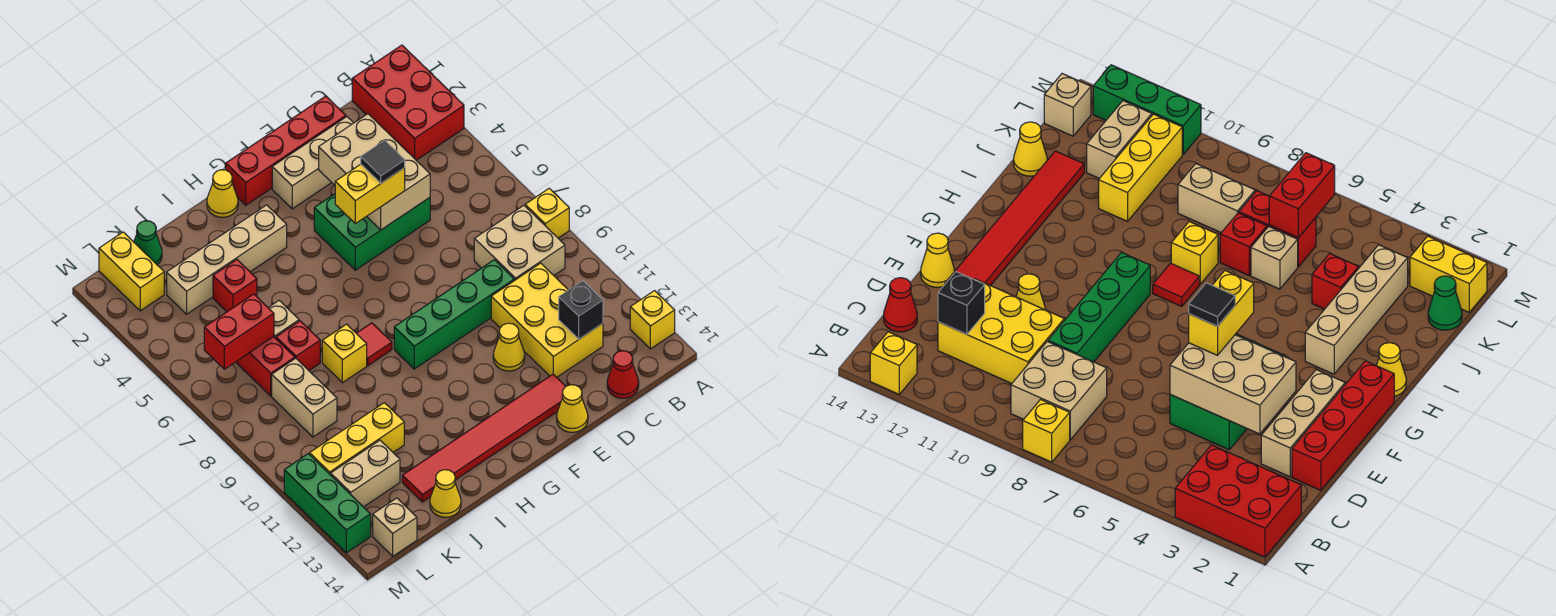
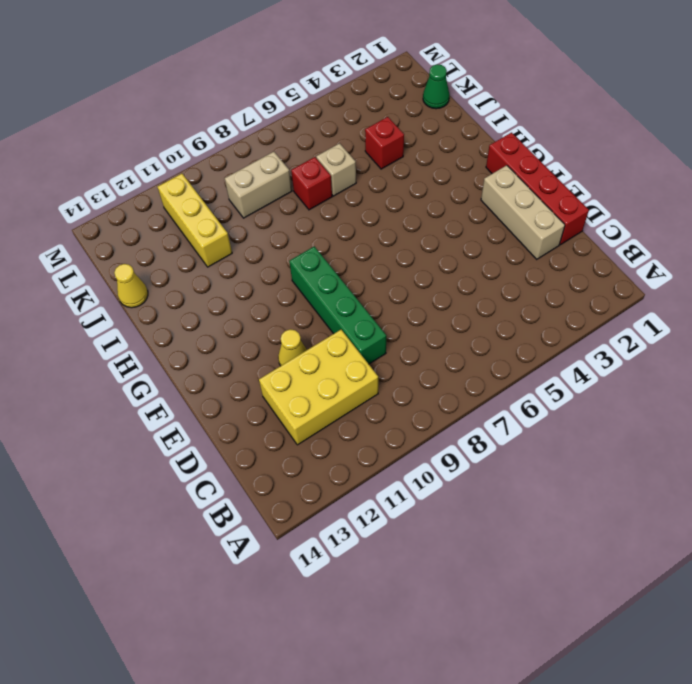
none -> red brick A1:B3 level 1
none -> yellow brick A8 level 1
none -> yellow brick A13 level 1
none -> tan brick B8:C9 level 1

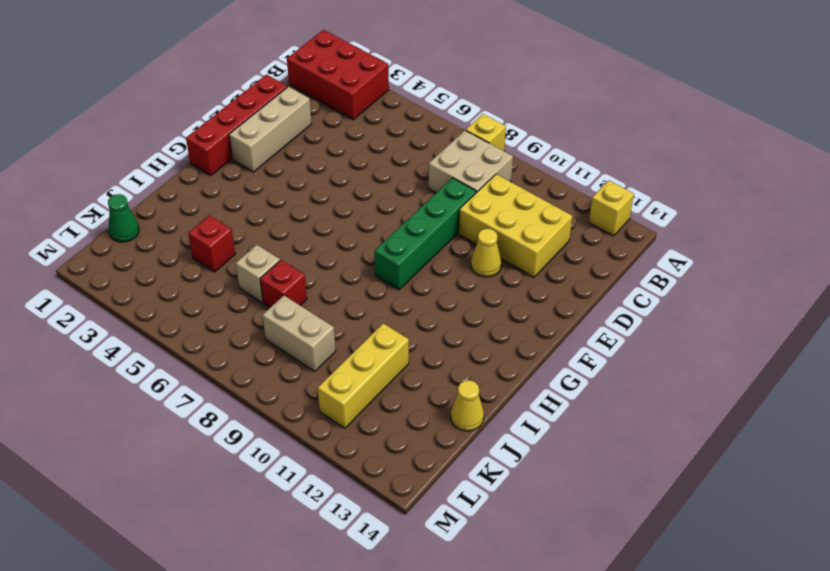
none -> red cone C14 level 1
none -> green brick D4:F5 level 1
none -> red tile E13:J13 level 1
none -> yellow cone E14 level 1

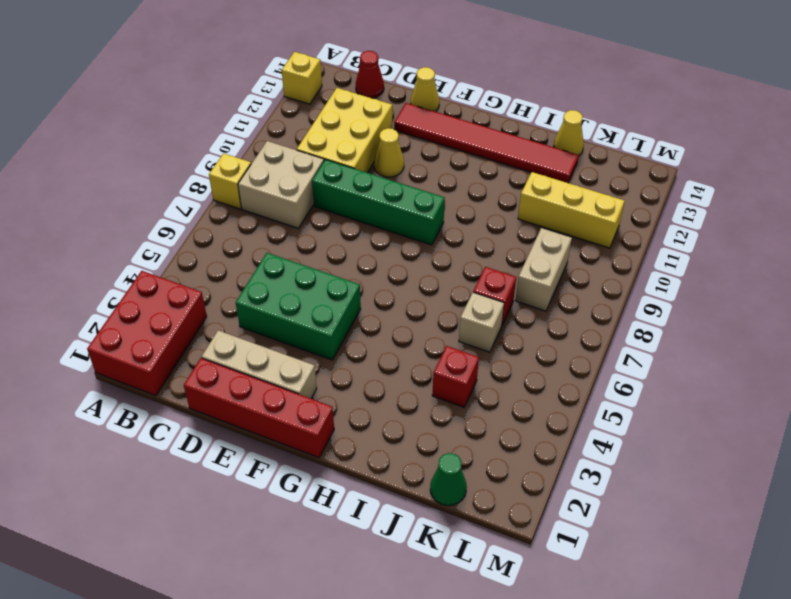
none -> yellow cone H1 level 1
none -> tan brick H3:K3 level 1
none -> red tile H8 level 1
none -> yellow brick I8 level 1

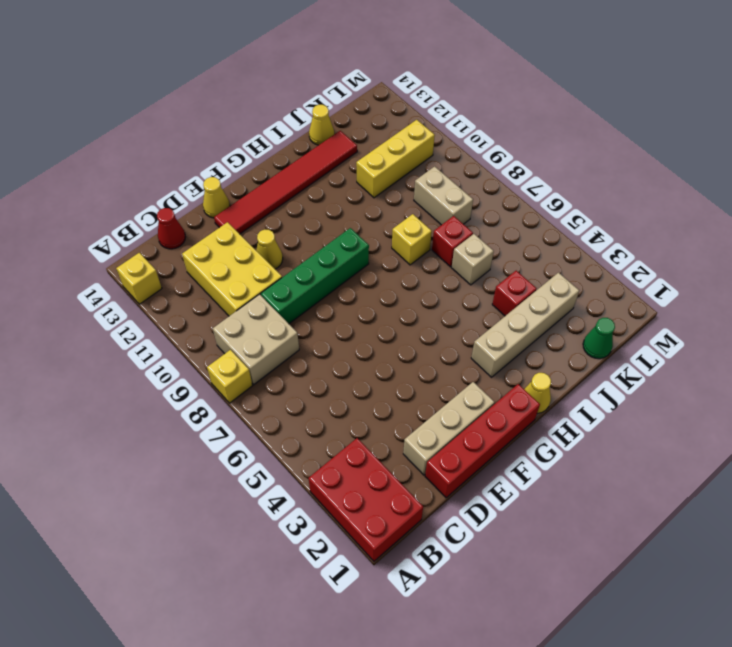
none -> green brick D4:F5 level 1
none -> red tile H8 level 1
none -> red brick K6:K7 level 1
none -> tan brick K12:L12 level 1

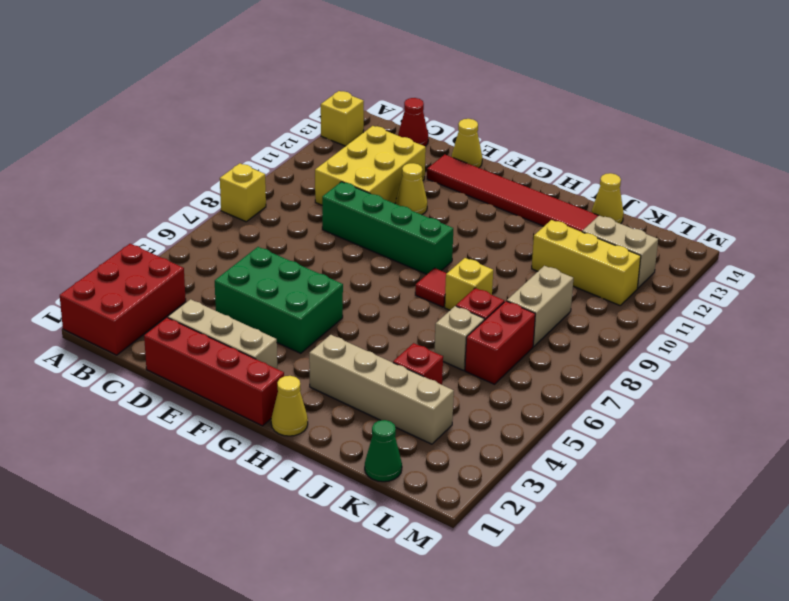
none -> tan brick B8:C9 level 1
none -> yellow brick L1:L2 level 1
none -> tan brick L14 level 1
none -> green brick M11:M13 level 1

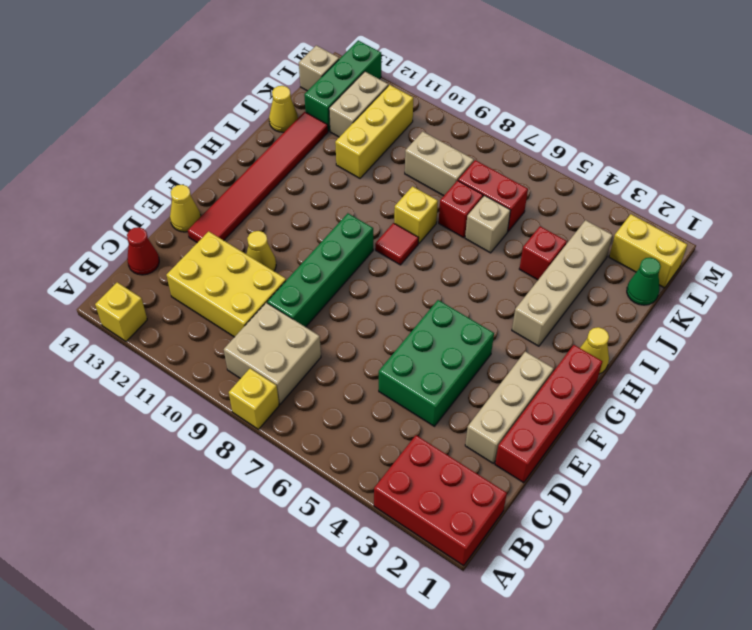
green brick K13:M13 level 1 -> green brick M11:M13 level 1
none -> black brick C12 level 2
none -> tan brick D3:E5 level 2
none -> red brick K6:L6 level 2
none -> yellow brick E5:F5 level 3

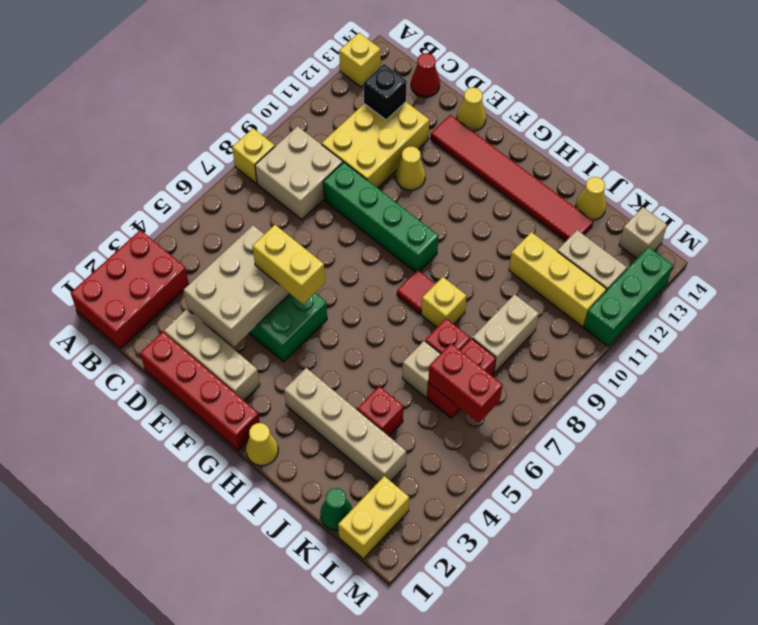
none -> black tile E5 level 4

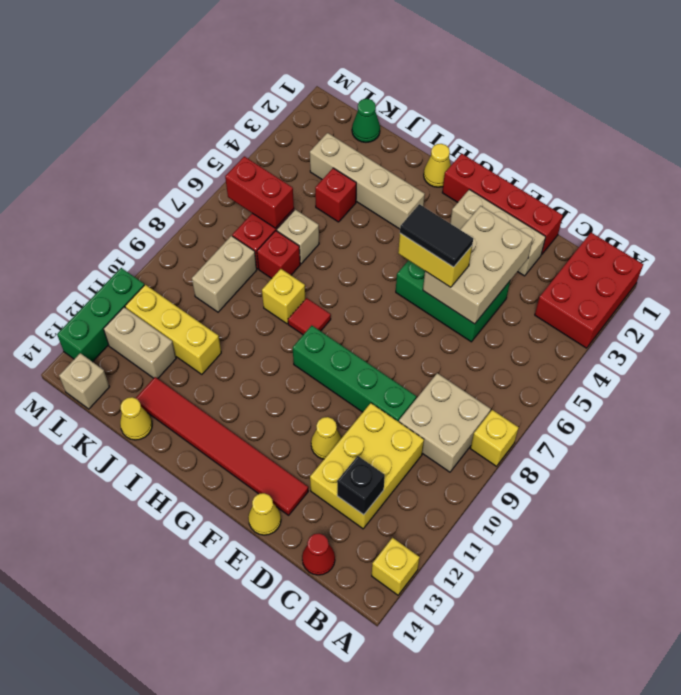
black tile E5:F5 level 4 -> black tile E5 level 4
none -> yellow brick L1:L2 level 1

